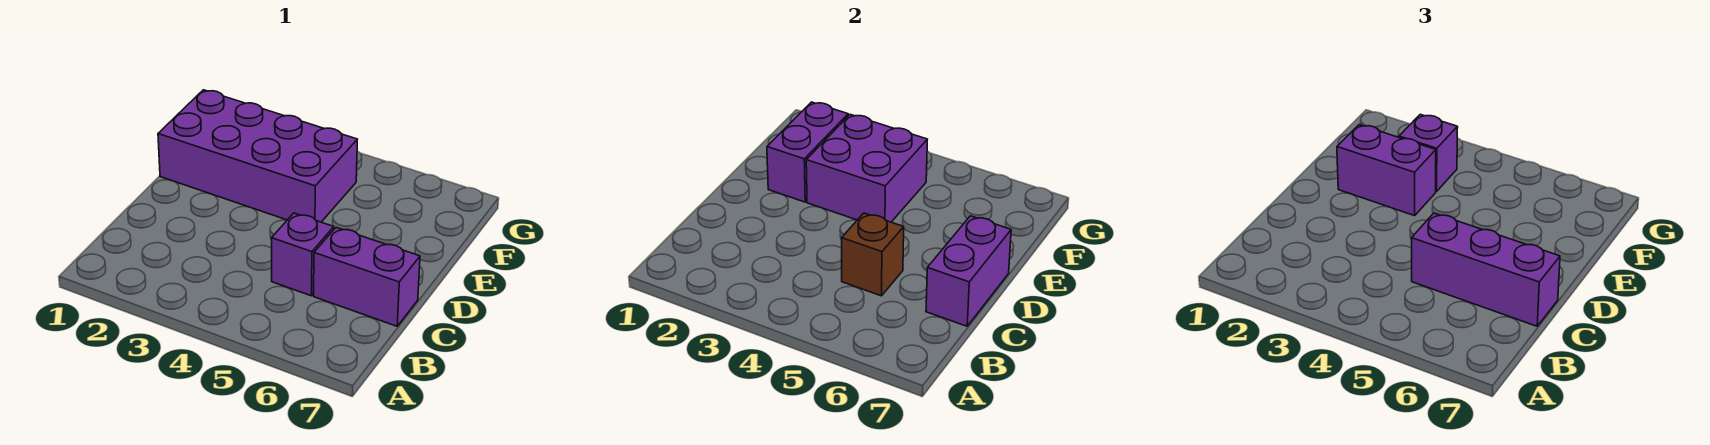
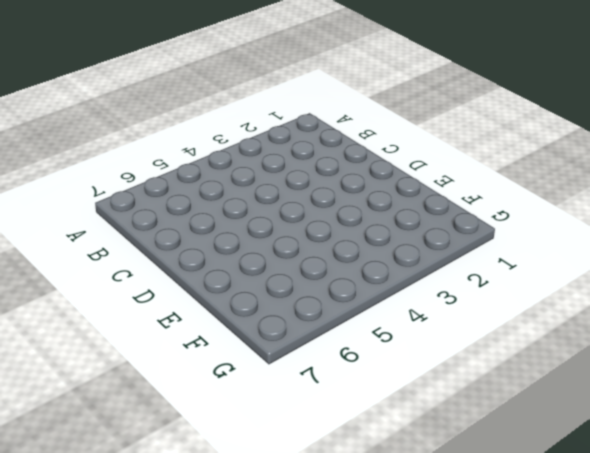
none -> purple brick C5 level 1
none -> purple brick C6:C7 level 1

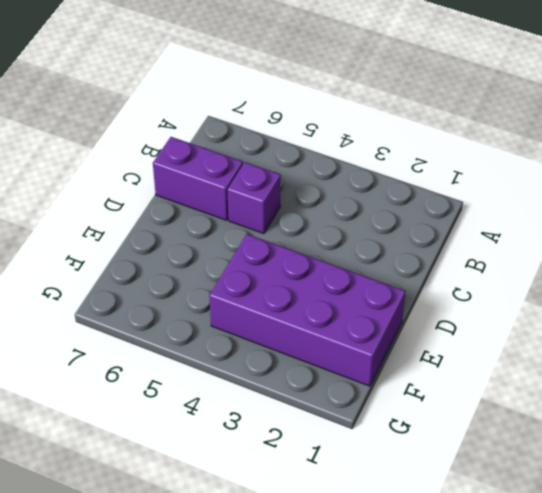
none -> brown brick C5 level 2
none -> purple brick C7:D7 level 2

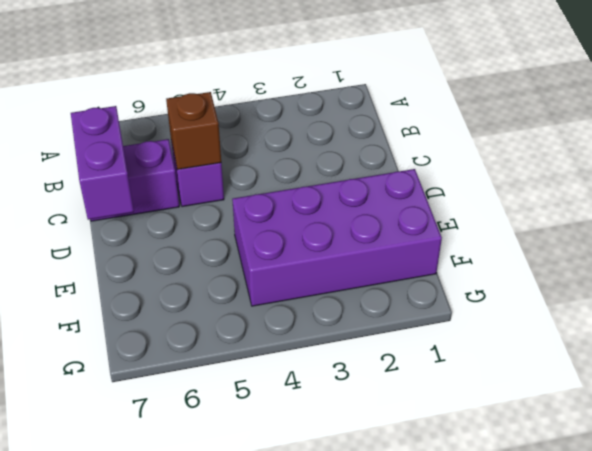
none -> purple brick E2:F2 level 2
none -> purple brick E3:F4 level 2

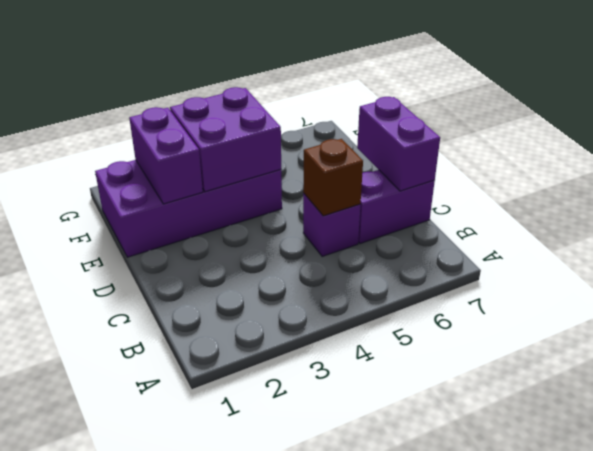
none -> purple brick C5:C7 level 3
none -> purple brick E2:E3 level 3

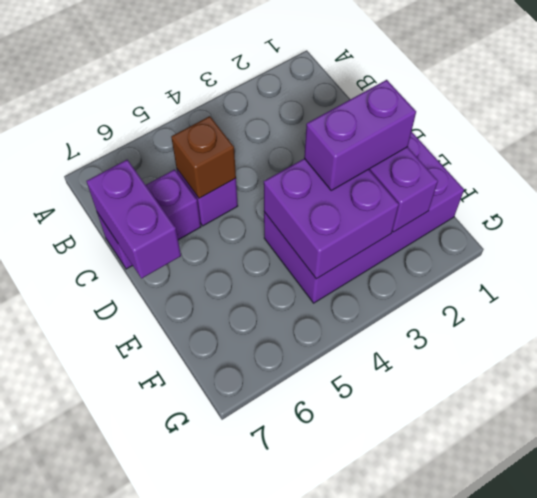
none -> purple brick C5:C7 level 3
none -> purple brick F3 level 3

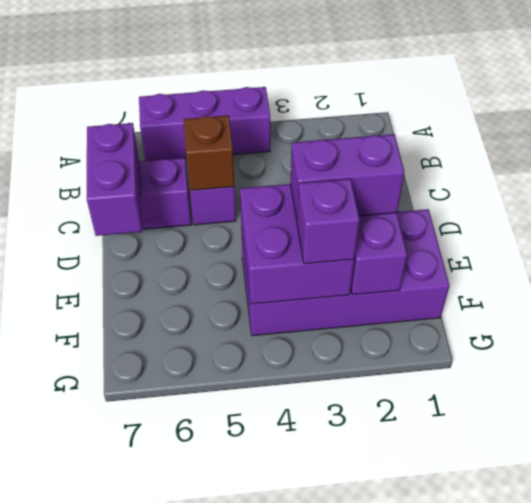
purple brick A4:A6 level 1 -> purple brick C5:C7 level 3

